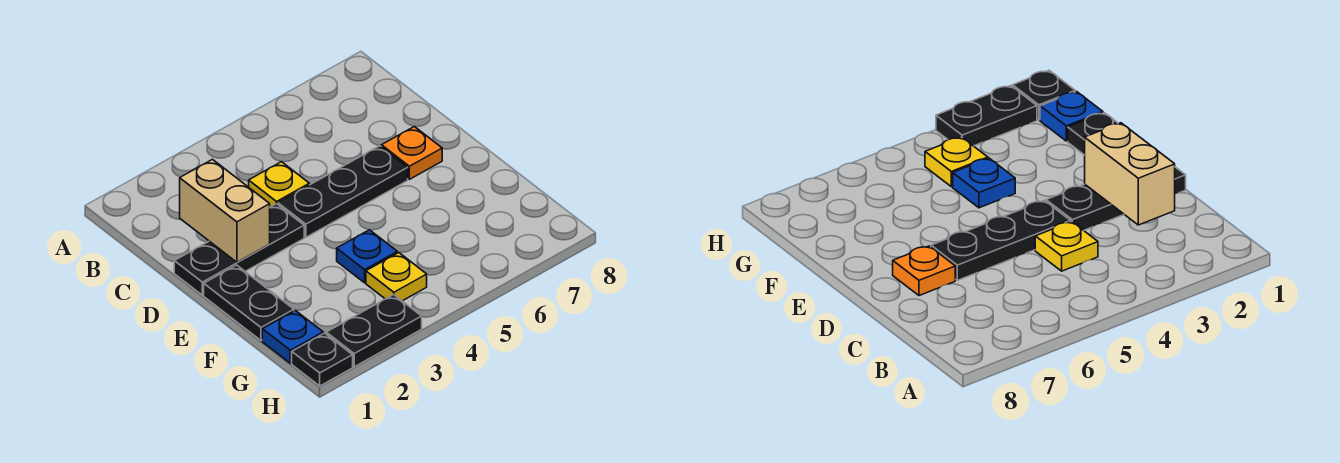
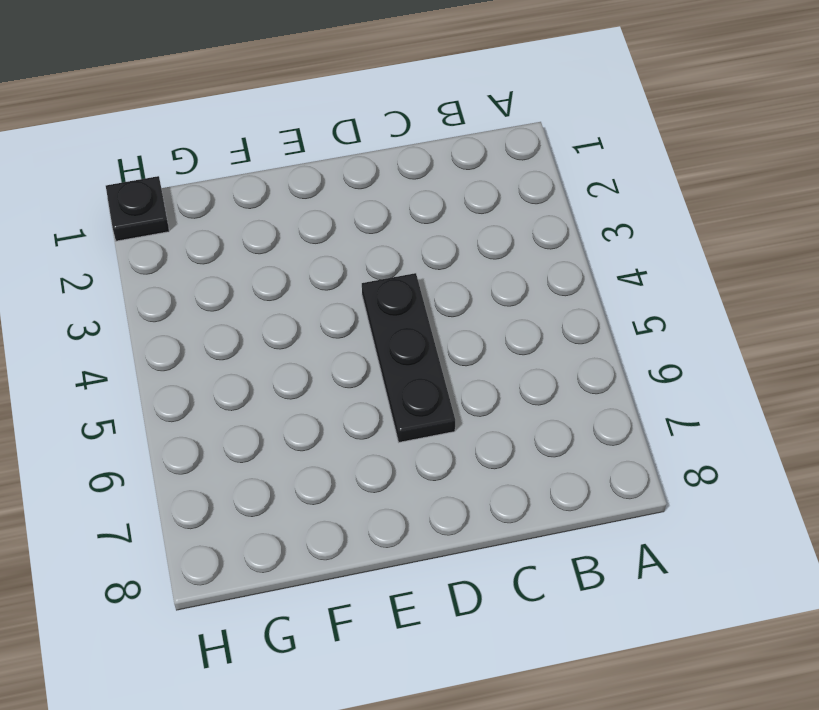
none -> yellow plate C4 level 1
none -> black plate D1:D3 level 1

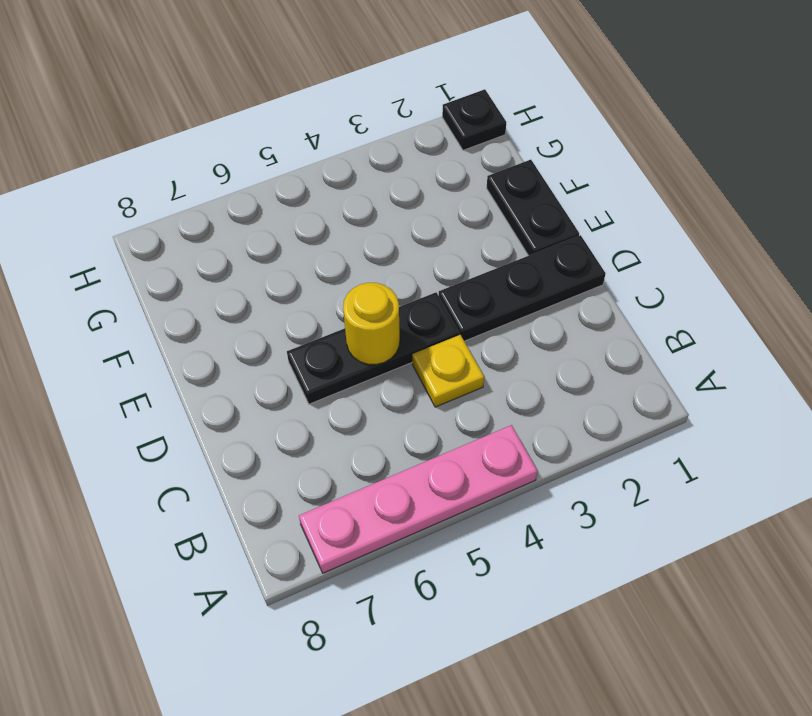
pink plate A4:A7 level 1 -> none
yellow round brick D5 level 2 -> none
none -> orange plate D7 level 1
none -> blue plate F4 level 1

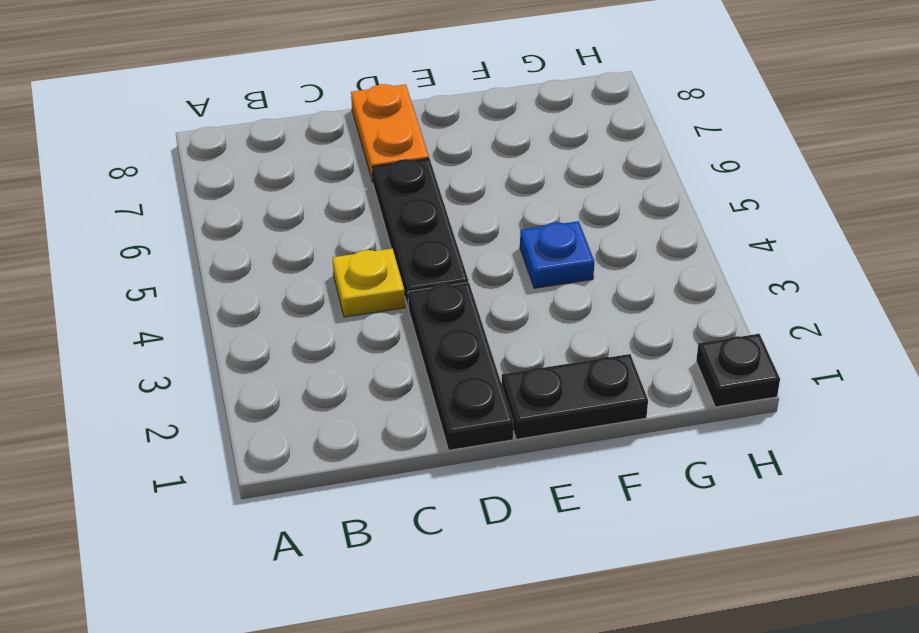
orange plate D7:D8 level 1 -> orange plate D7 level 1
none -> blue plate G1 level 1
none -> yellow plate G4 level 1

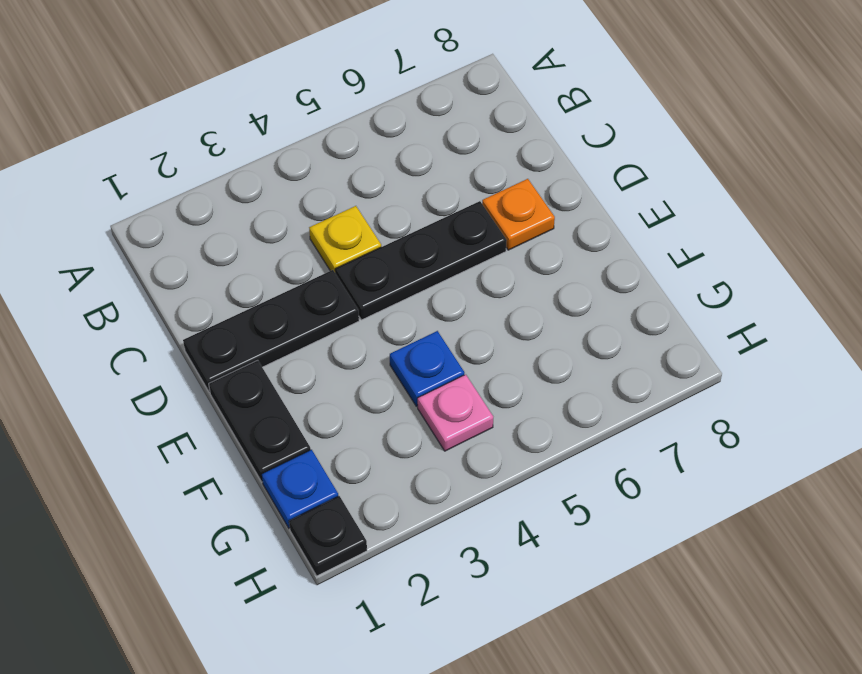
pink plate G4 level 1 -> yellow plate G4 level 1
none -> black plate H2:H3 level 1
none -> tan brick C2:D2 level 2

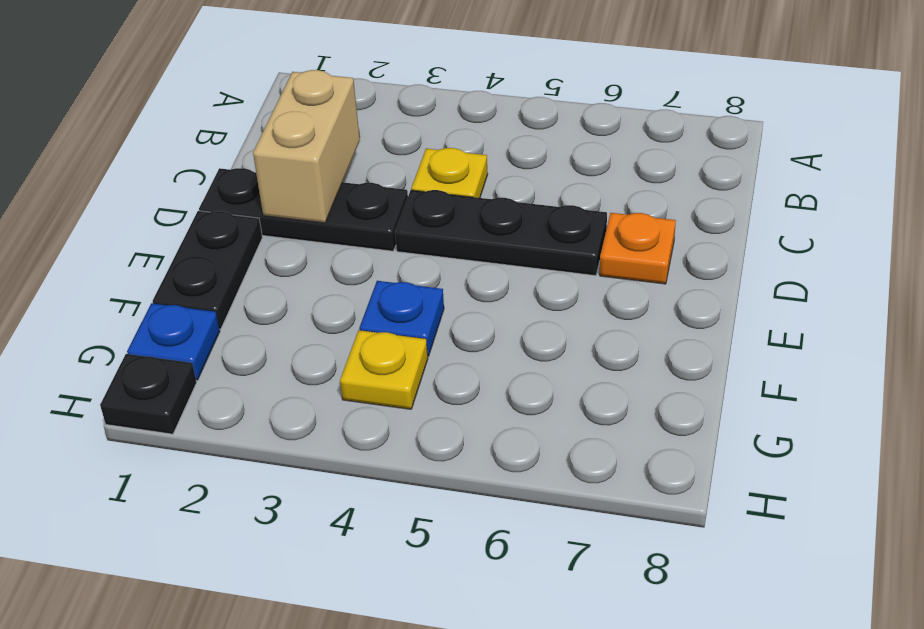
none -> black plate H2:H3 level 1

